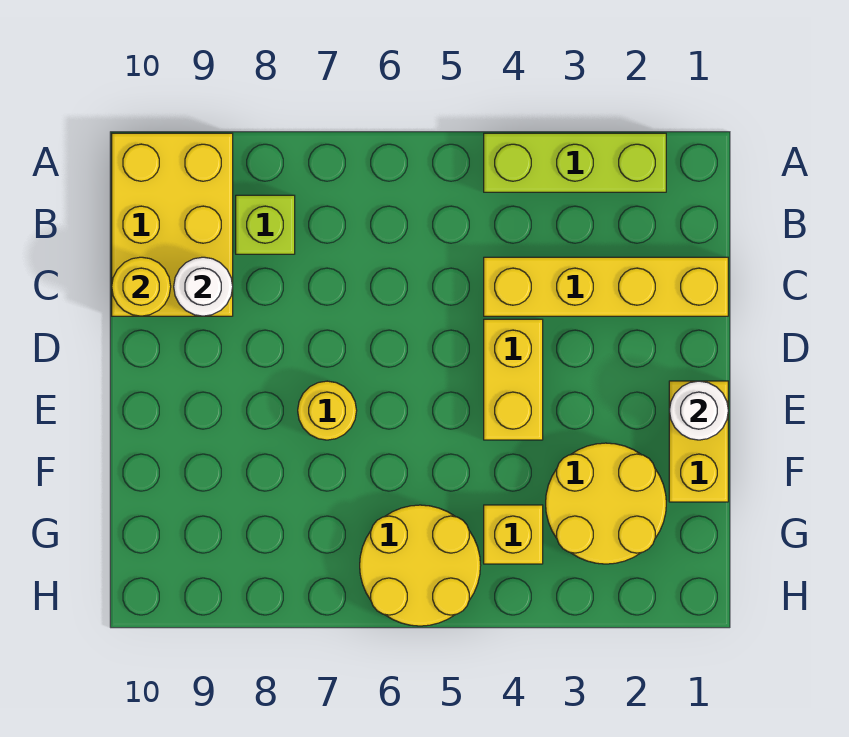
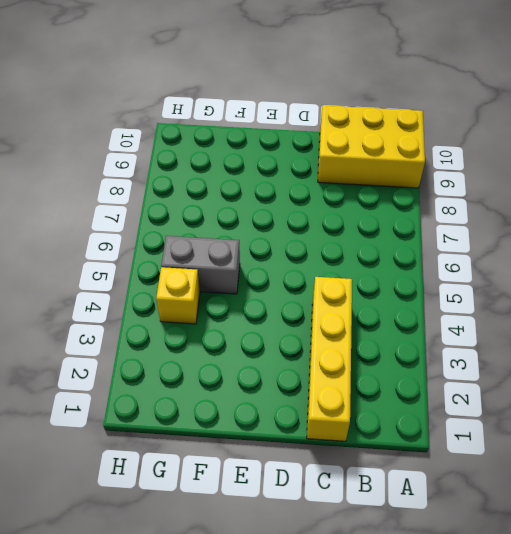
grey brick F5:G5 level 1 -> yellow round brick G5:H6 level 1
none -> lime brick A2:A4 level 1
none -> lime brick B8 level 1
none -> yellow brick D4:E4 level 1

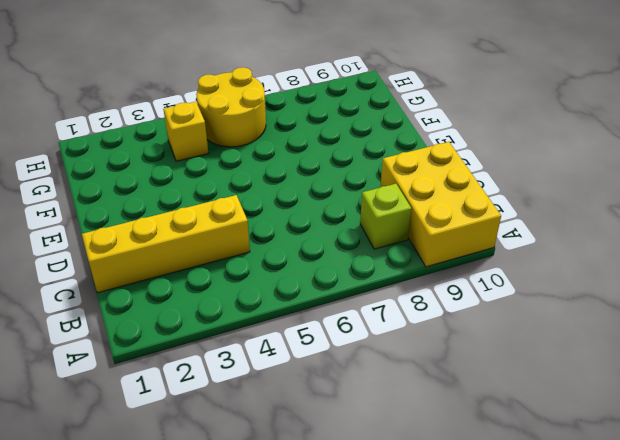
none -> lime brick A2:A4 level 1
none -> yellow brick D4:E4 level 1
none -> yellow brick E1:F1 level 1

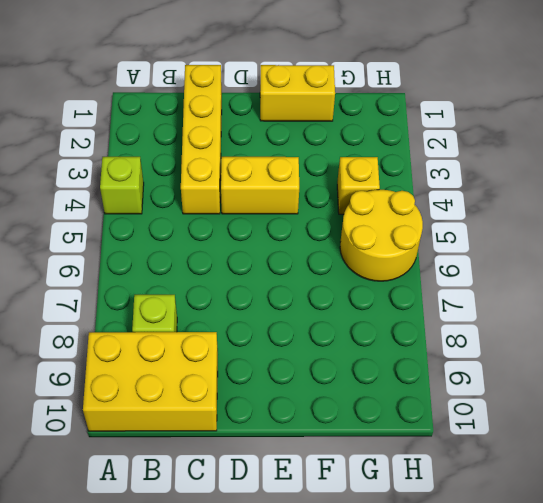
lime brick A4 level 1 -> lime brick A2:A4 level 1
none -> yellow round brick E7 level 1
none -> yellow round brick F2:G3 level 1
none -> white round brick C9 level 2

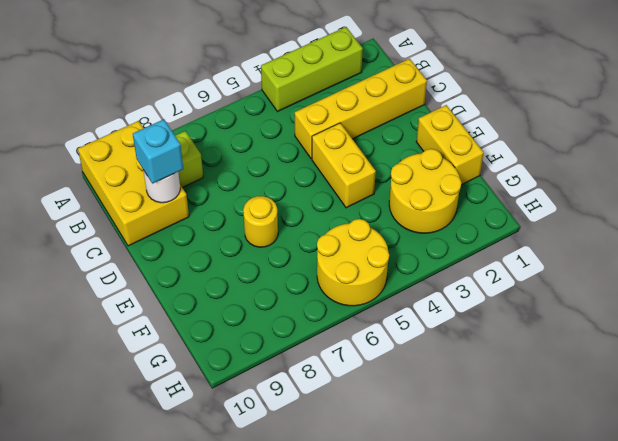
cyan brick C9 level 3 -> none
none -> yellow brick G4 level 1
none -> yellow round brick C10 level 2
none -> white round brick E1 level 2

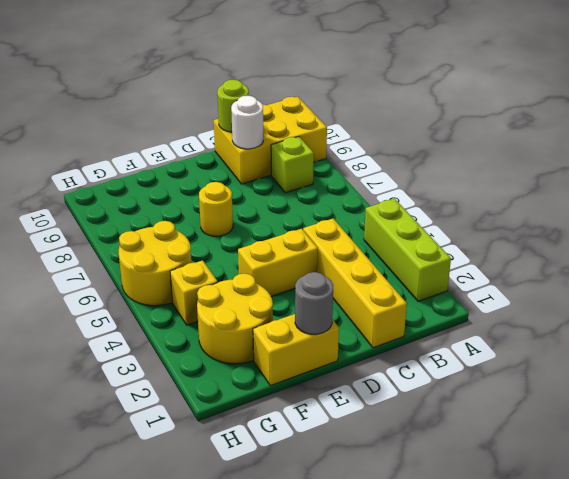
lime round brick C10 level 2 -> yellow round brick C10 level 2
grey round brick E1 level 2 -> white round brick E1 level 2

